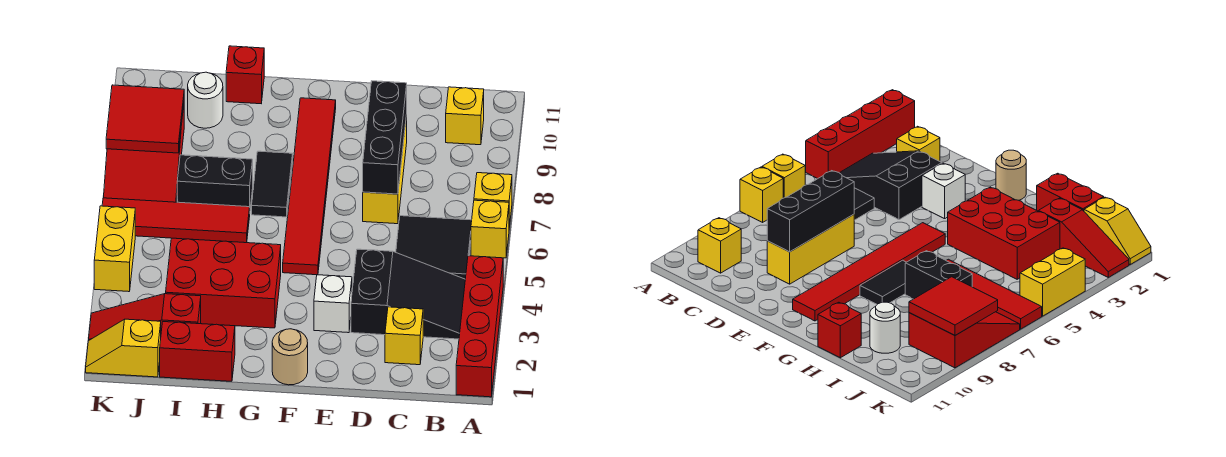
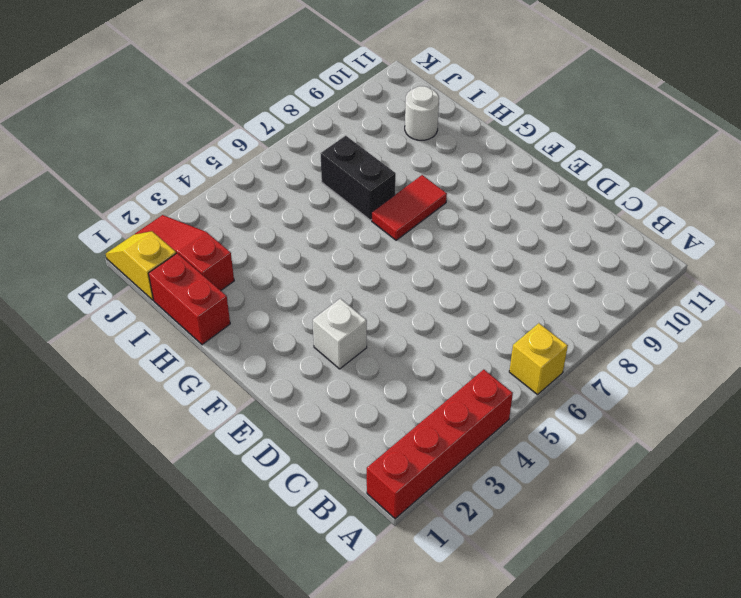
red tile G7:G8 level 1 -> black tile G7:G8 level 1
none -> yellow brick A7 level 1
none -> black slope B3:D4 level 1 top D
none -> black tile B5:C6 level 1

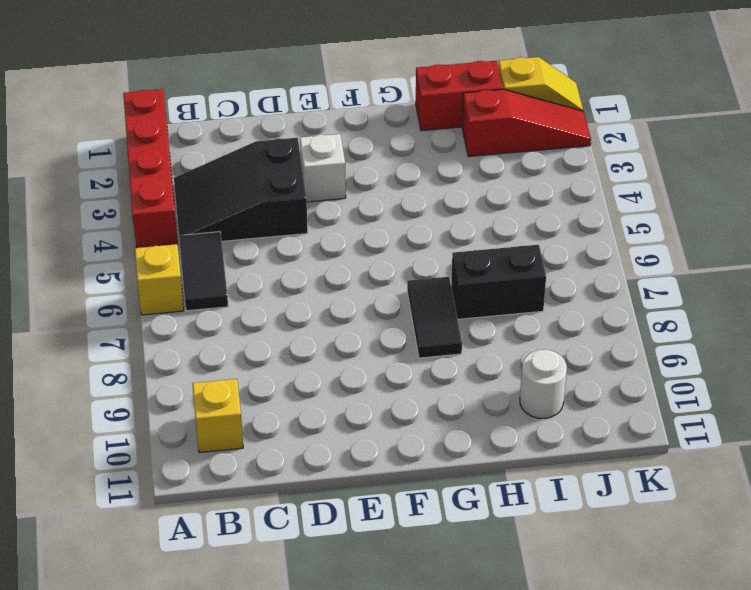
black tile B5:B6 level 1 -> black tile B5:C6 level 1
none -> yellow brick A7 level 1
none -> yellow brick C2 level 1
none -> yellow brick D7:D9 level 1

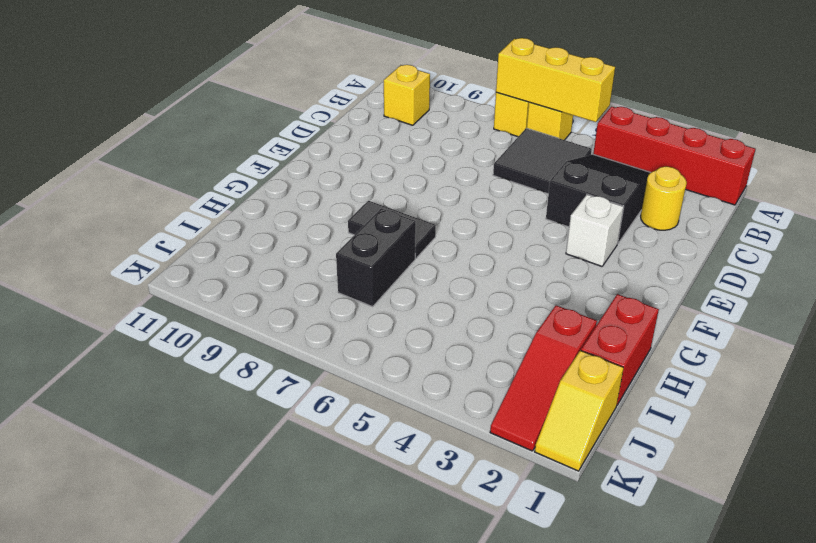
yellow brick A5:A7 level 2 -> yellow brick D7:D9 level 1
yellow round brick C2 level 1 -> yellow brick C2 level 1
none -> tan round brick F1 level 1
none -> red tile F5:F10 level 1
none -> red brick G3:I4 level 1

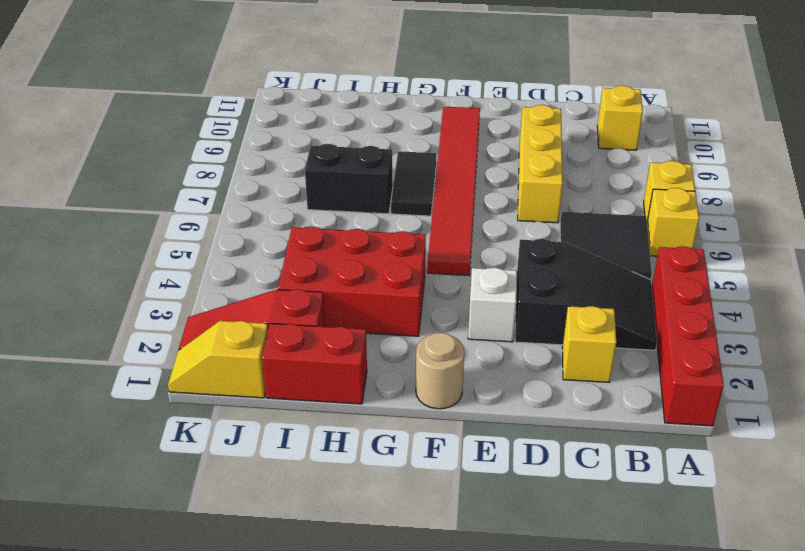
none -> red tile H6:K6 level 1
none -> red brick H11 level 1
none -> white round brick I10 level 1

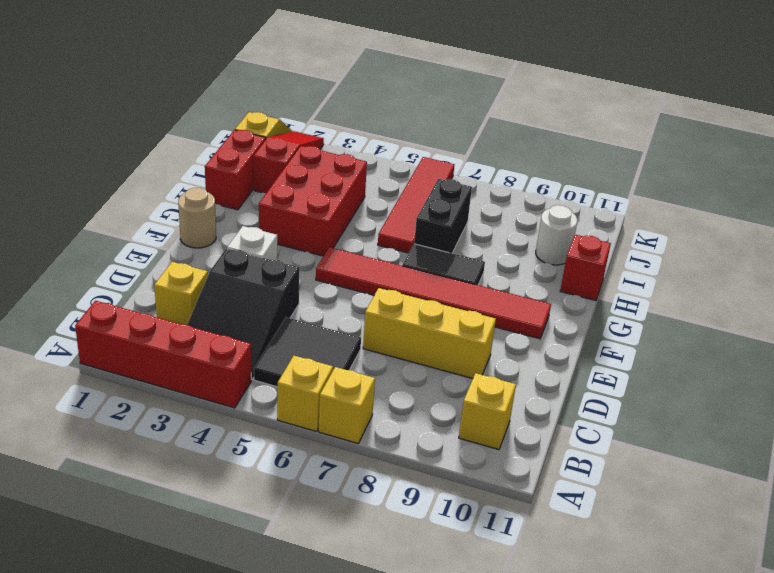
none -> red slope J7:K9 level 1 top 9
none -> yellow brick K4:K5 level 1
none -> black brick D7:D9 level 2

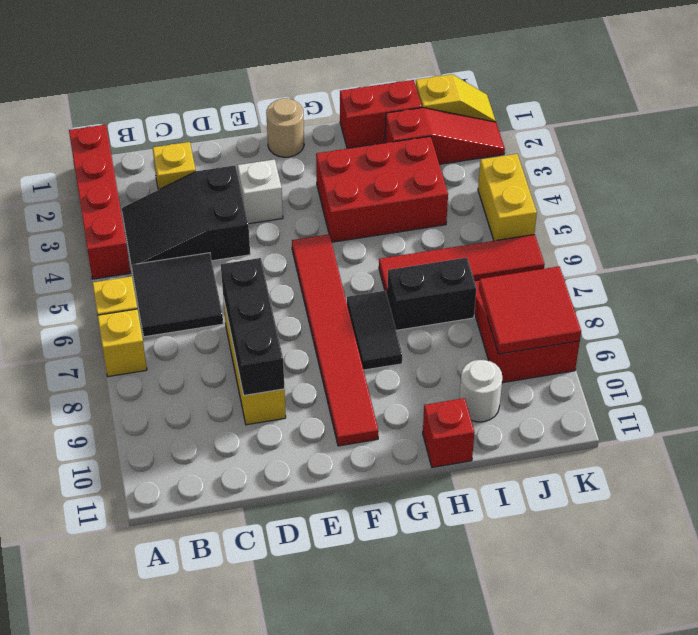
none -> yellow brick B10 level 1

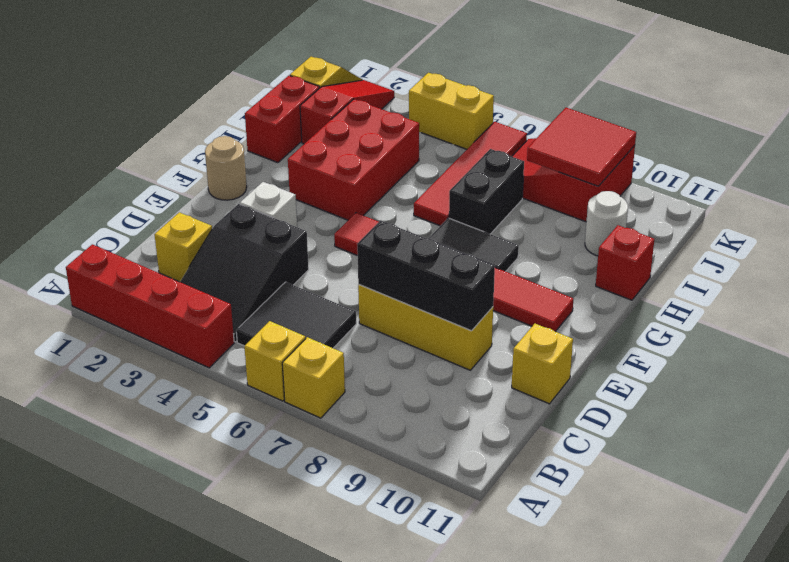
yellow brick D11 level 1 -> yellow brick B10 level 1

